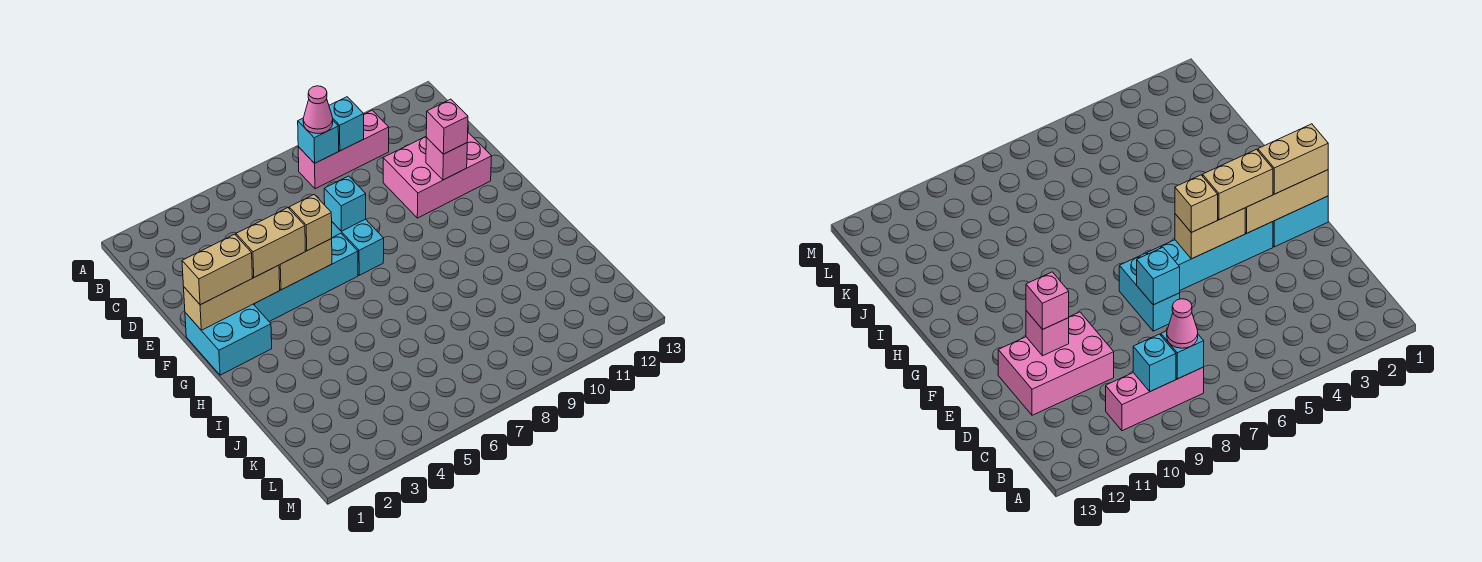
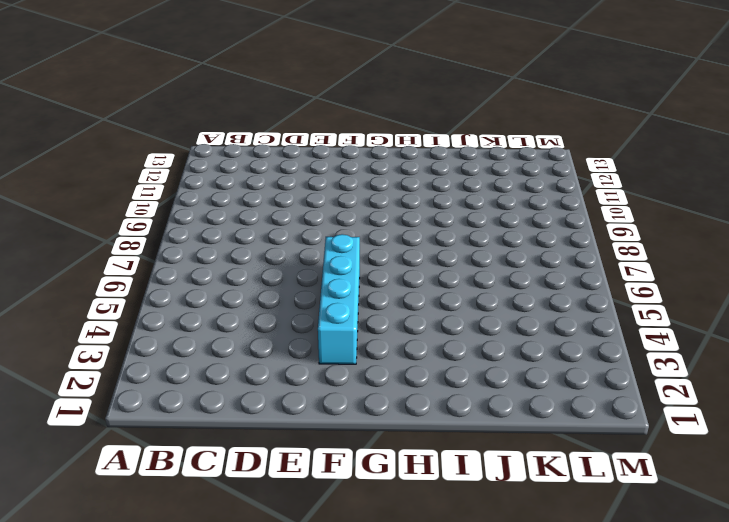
none -> pink brick B8:B10 level 1
none -> pink brick D10:E12 level 1
none -> cyan brick E7:F7 level 1

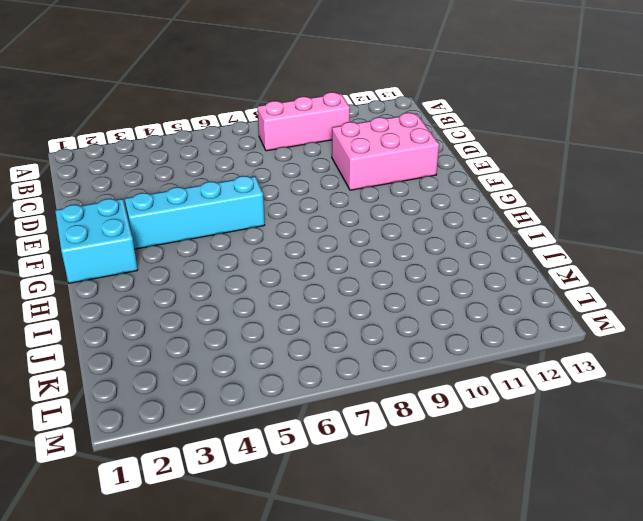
none -> cyan brick E7:F7 level 1
none -> cyan brick B8 level 2
none -> cyan brick B9 level 2

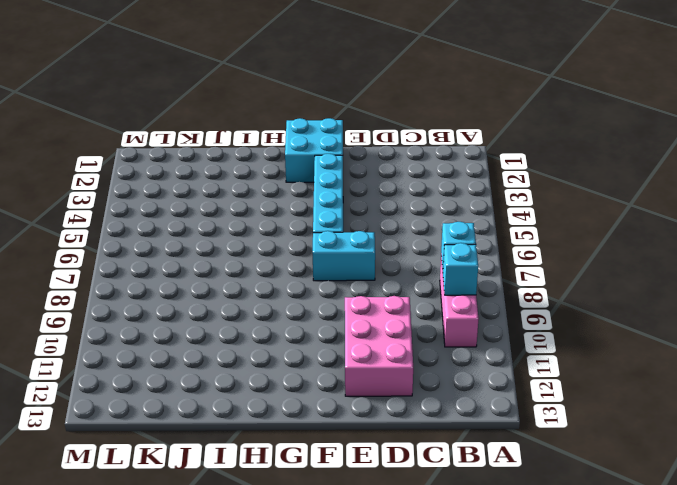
none -> cyan brick E7 level 2
none -> pink brick E11 level 2
none -> tan brick F1:F3 level 2

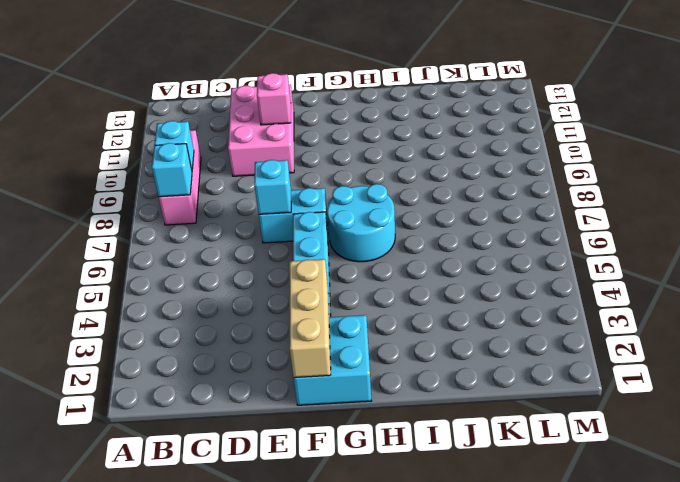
cyan round brick G6:H7 level 1 -> none
none -> tan brick F4:F5 level 2
none -> pink cone B8 level 3
none -> pink brick E11 level 3

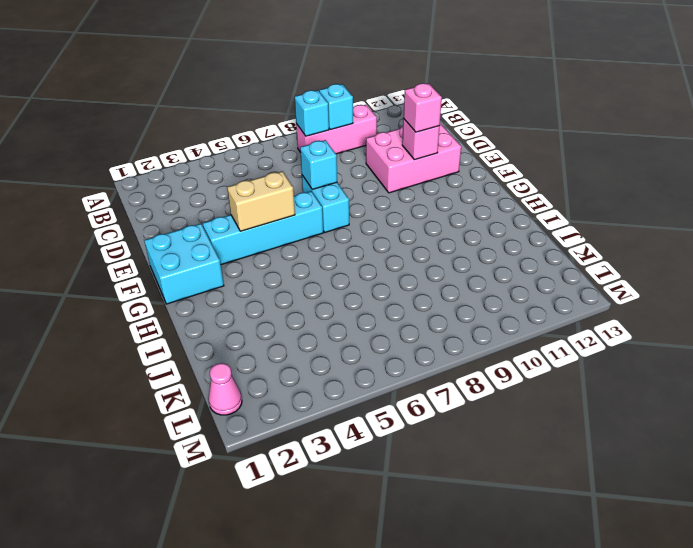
pink cone L1 level 1 -> pink cone B8 level 3
none -> tan brick F1:F3 level 2
none -> tan brick F1:F2 level 3
none -> tan brick F3:F4 level 3

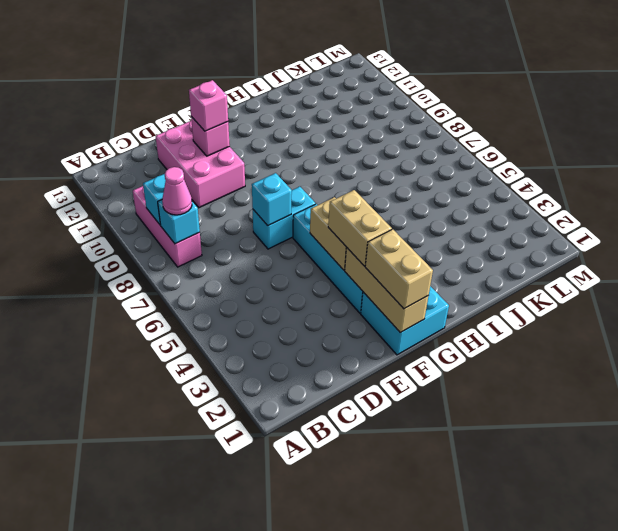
none -> tan brick F5 level 3

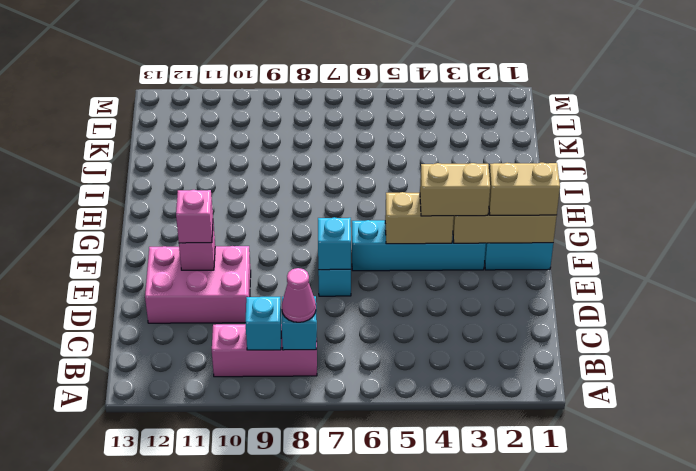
none -> tan brick F5 level 3

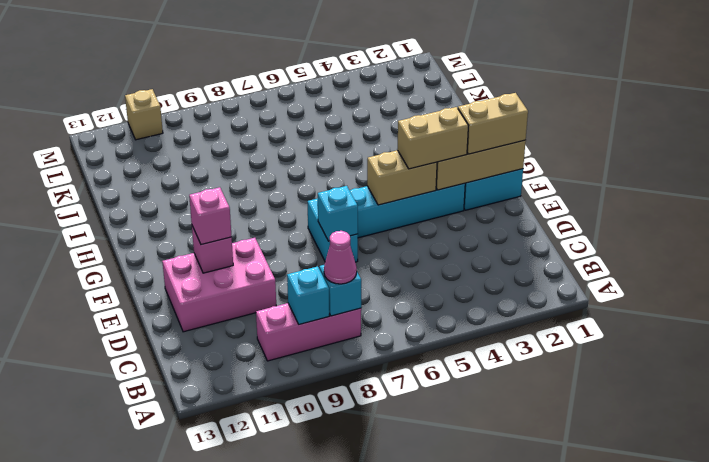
tan brick M11 level 1 -> tan brick F5 level 3

